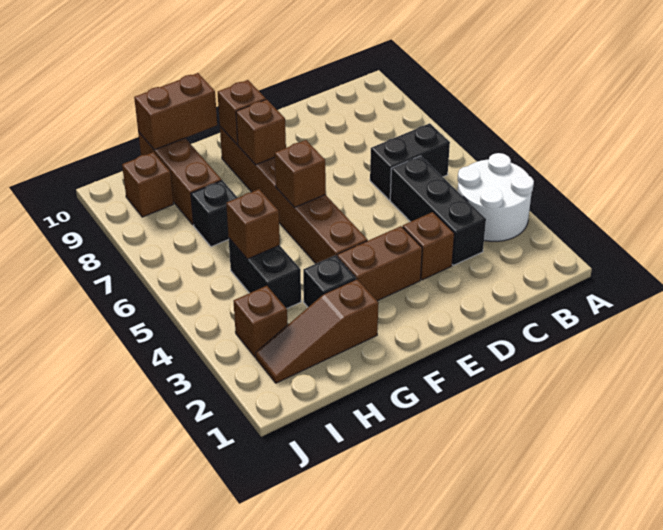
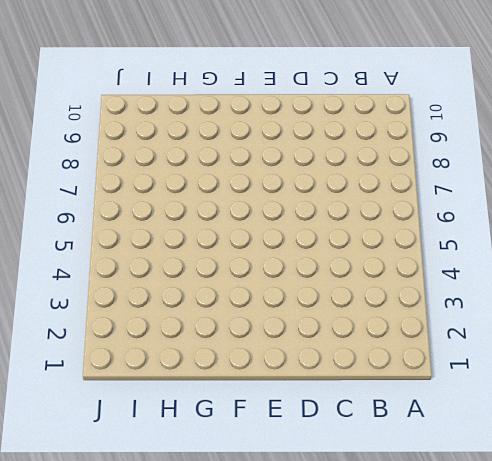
none -> white round brick A3:B4 level 1
none -> black brick B6:C6 level 1
none -> black brick C3:C5 level 1

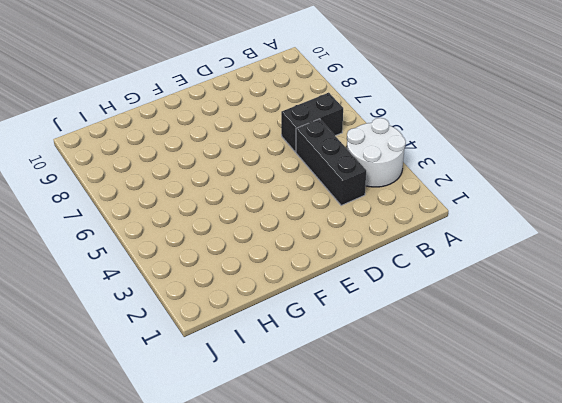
none -> brown brick D3 level 1
none -> brown brick E3:F3 level 1
none -> brown brick F4:F9 level 1

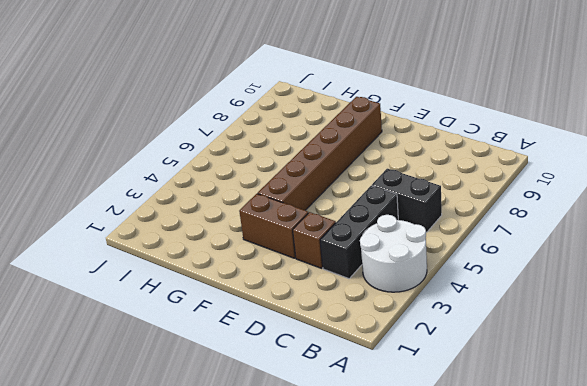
none -> brown slope G2:I2 level 1 top G
none -> black brick G3 level 1
none -> black brick H4:H5 level 1

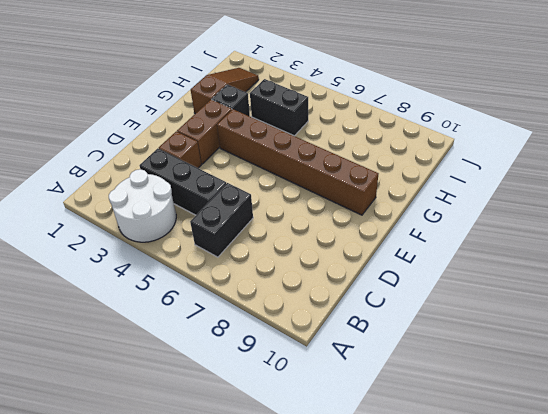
none -> black brick H7 level 1
none -> brown brick H8:H10 level 1
none -> brown brick I3 level 1

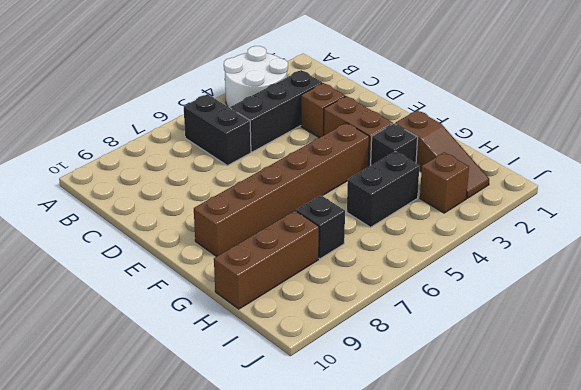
none -> brown brick I9 level 1
none -> brown brick F6 level 2
none -> brown brick F8 level 2

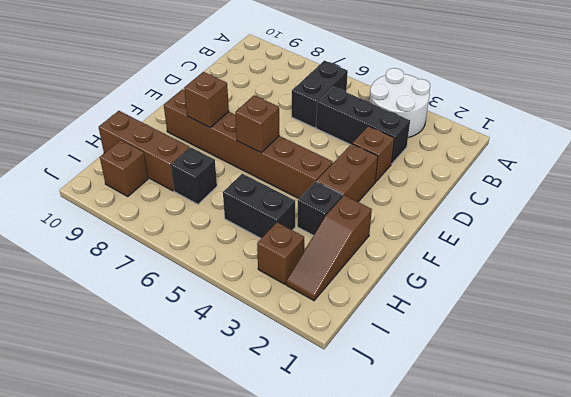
none -> brown brick F9 level 2
none -> brown brick G10:H10 level 2
none -> brown brick H5 level 2

